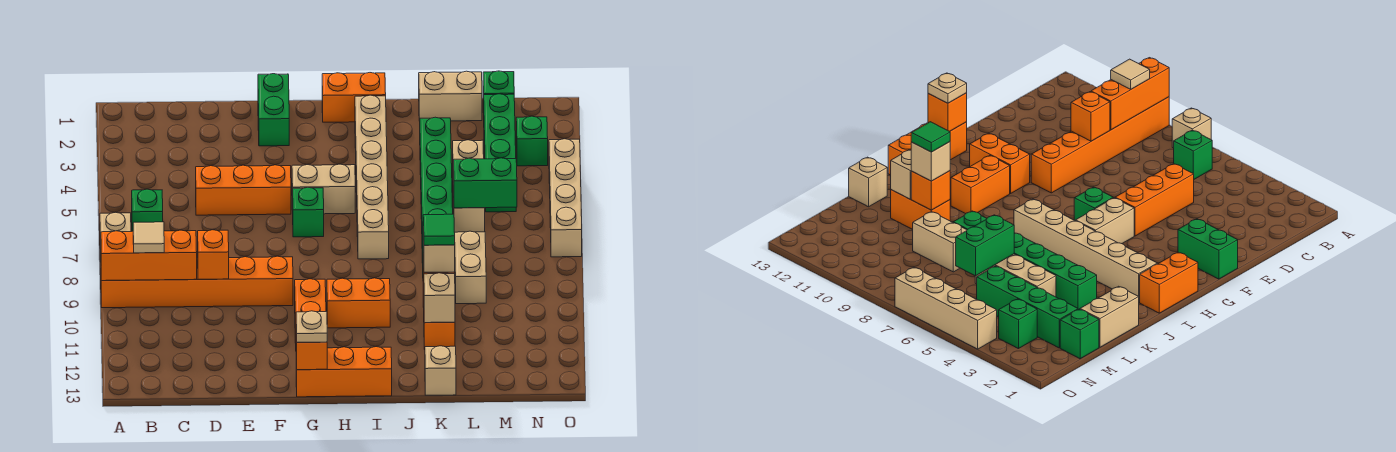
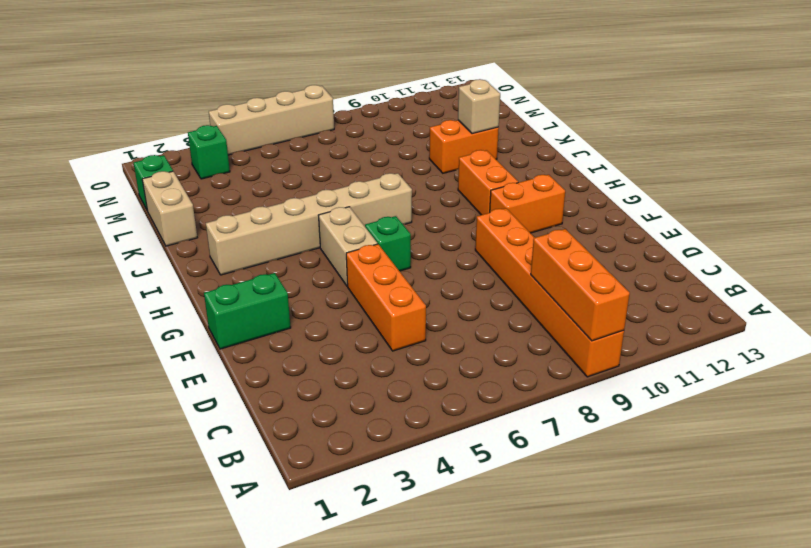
none -> tan brick A7 level 1
none -> green brick B6 level 1
none -> orange brick G13:I13 level 1
none -> orange brick H1:I1 level 1

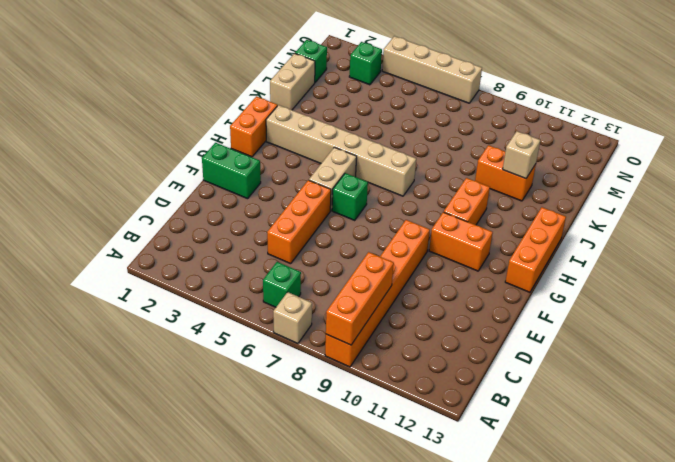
none -> green brick K3:K8 level 1
none -> tan brick K13 level 1
none -> tan brick L4:L6 level 1
none -> tan brick L8:L9 level 1

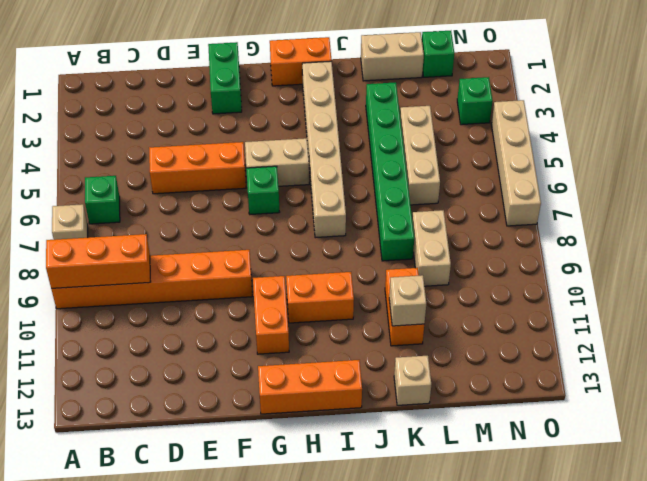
none -> green brick M2:M5 level 1
none -> orange brick D9 level 2
none -> orange brick G13 level 2
none -> orange brick K10 level 2

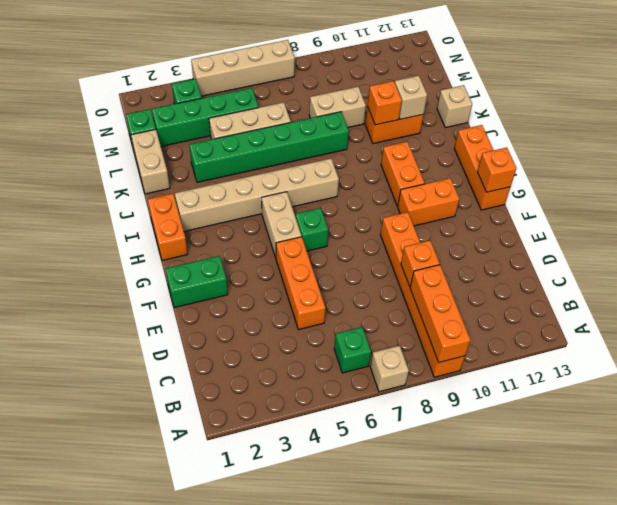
none -> green brick L6:M6 level 2
none -> tan tile B9 level 3
none -> tan plate G13 level 3
none -> tan brick K10 level 3

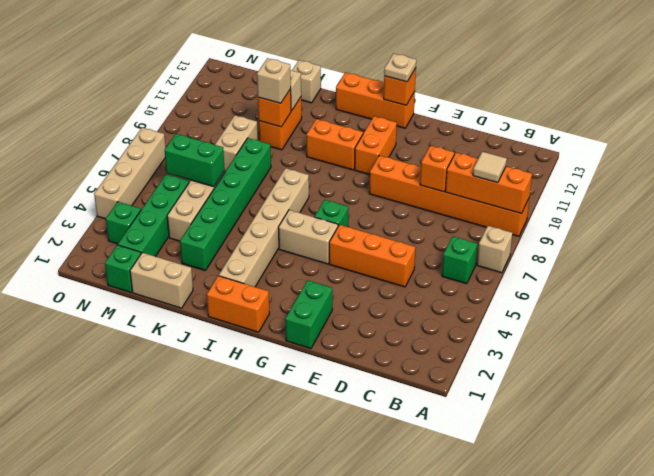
none -> green tile K10 level 4

